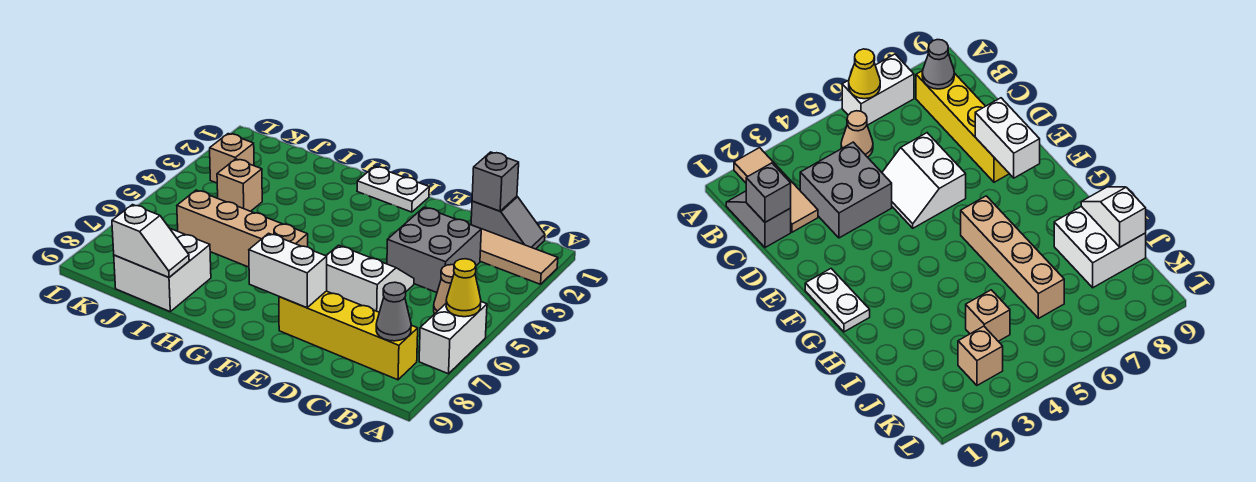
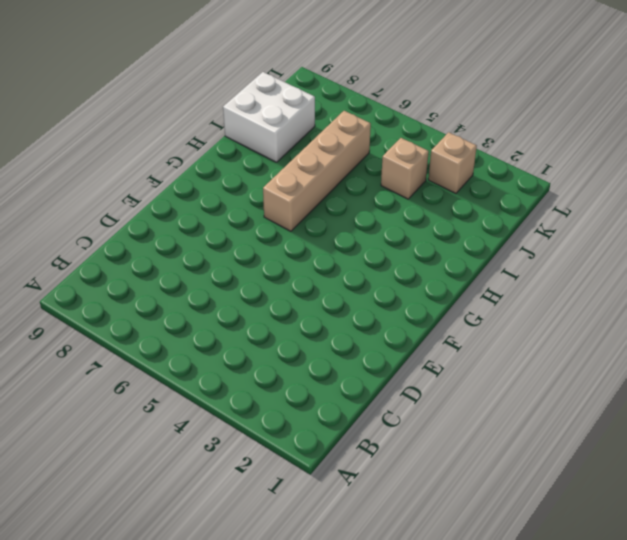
none -> tan tile A2:C2 level 1
none -> white brick A6:A7 level 1
none -> grey slope B1:C1 level 1 top C

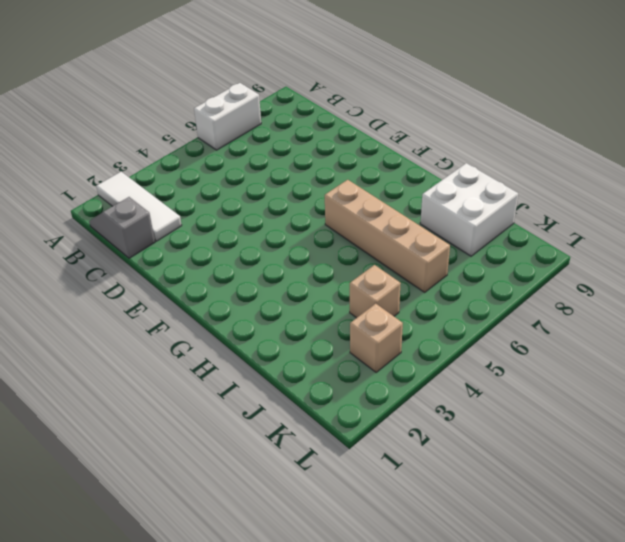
white tile A2:C2 level 1 -> tan tile A2:C2 level 1
none -> tan cone B5 level 1
none -> yellow brick B8:E8 level 1
none -> grey brick C3:D4 level 1

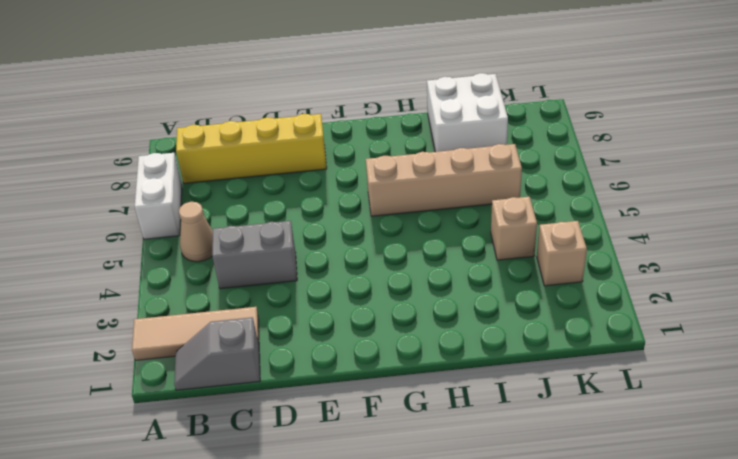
grey brick C4:D4 level 1 -> grey brick C3:D4 level 1
none -> white slope D5:E6 level 1 top 6
none -> white plate F1:G1 level 1
none -> yellow cone A6 level 2

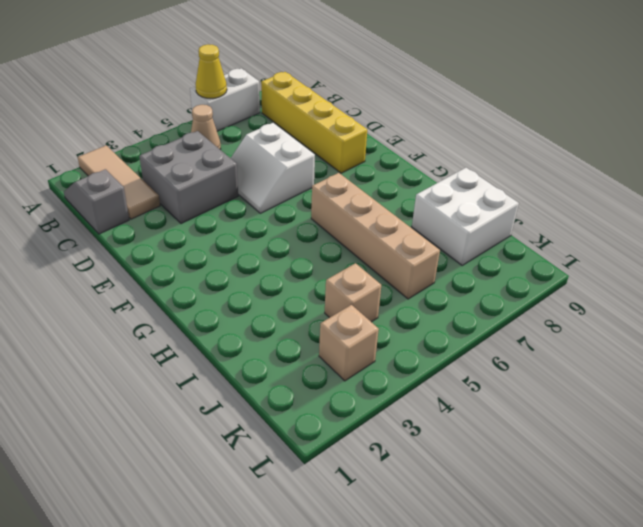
none -> white plate F1:G1 level 1
none -> grey cone B8 level 2
none -> grey brick C1 level 2

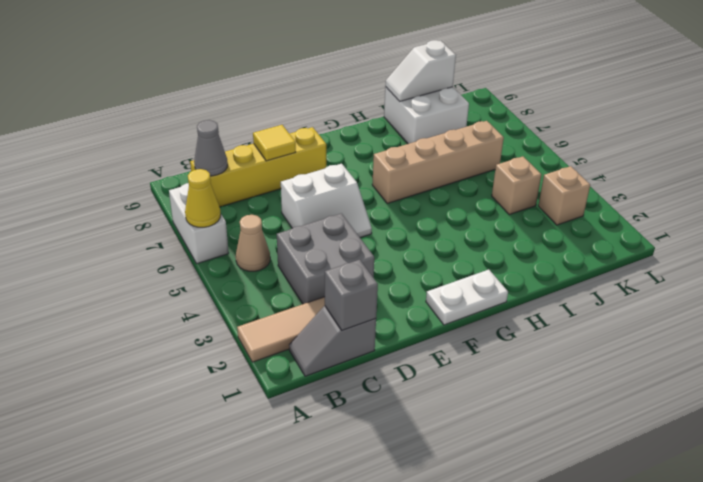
yellow tile D8 level 2 -> none
none -> white brick E8:F8 level 2

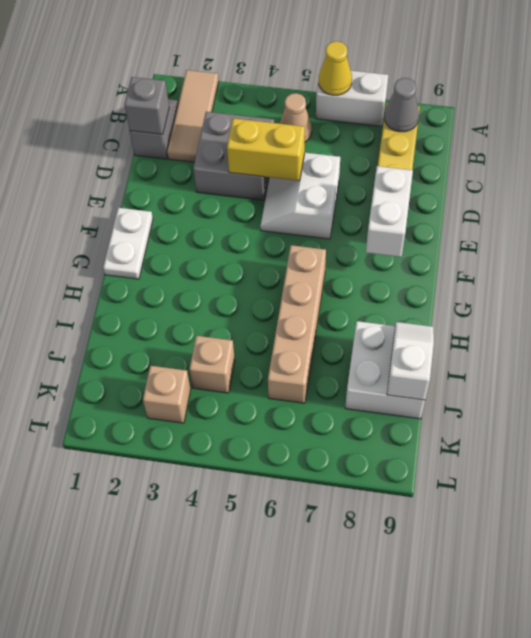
yellow brick D4:D5 level 2 -> none

